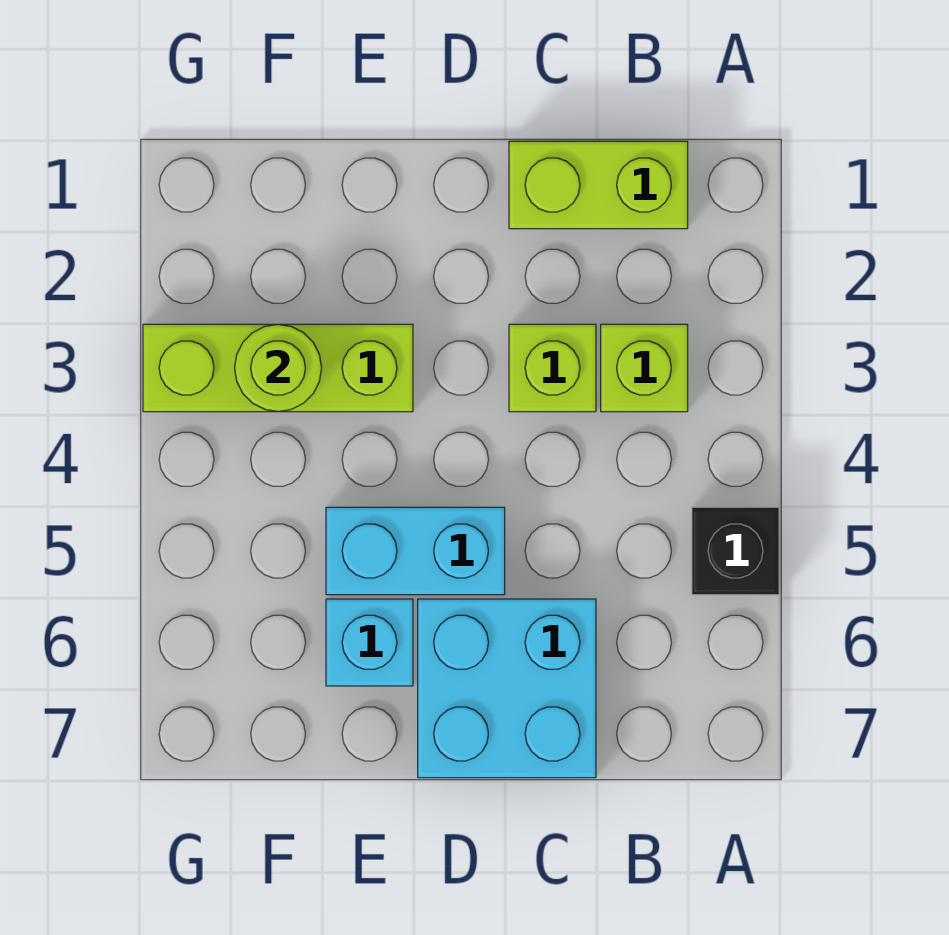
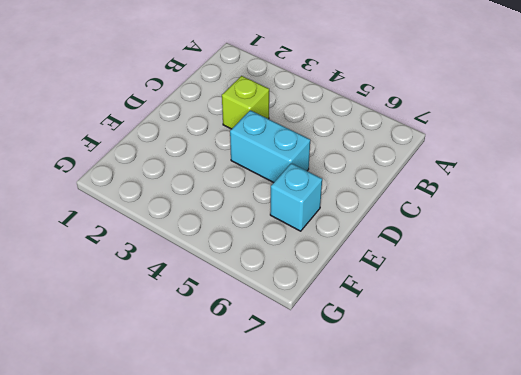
cyan brick D4:D5 level 1 -> cyan brick D5:E5 level 1
none -> black brick A5 level 1
none -> lime brick B1:C1 level 1

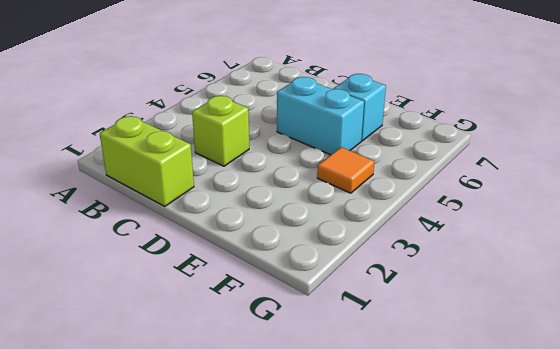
orange tile F4 level 1 -> none
none -> black brick A5 level 1
none -> lime brick B3 level 1

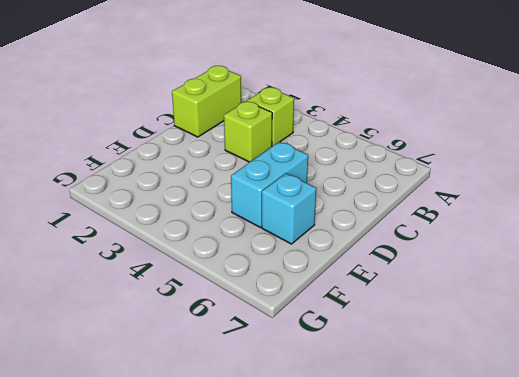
none -> black brick A5 level 1
none -> cyan brick C6:D7 level 1

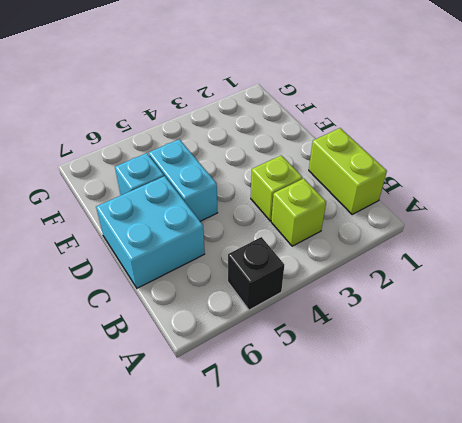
none -> lime brick E3:G3 level 1
none -> lime round brick F3 level 2

